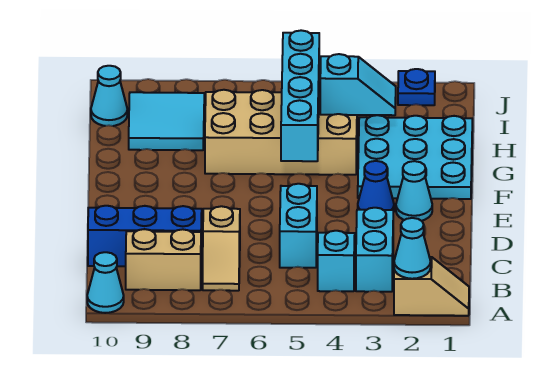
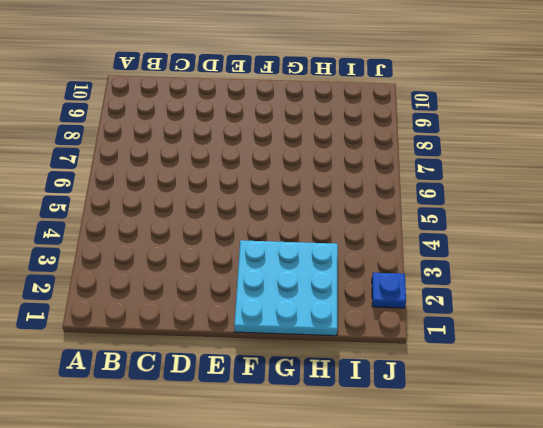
none -> tan slope A1:A2 level 1 top 2
none -> cyan cone A10 level 1
none -> cyan brick B3:C3 level 1

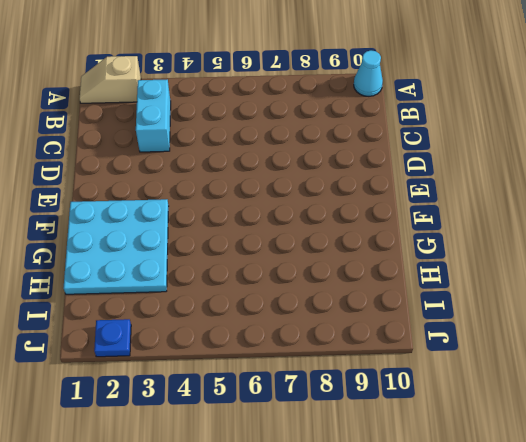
none -> cyan brick B4 level 1
none -> tan slope B7:C7 level 1 top C
none -> tan brick B8:B9 level 1

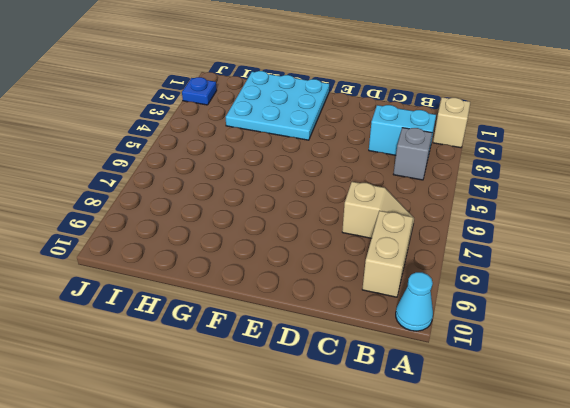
grey brick B4 level 1 -> cyan brick B4 level 1
none -> cyan brick C5:D5 level 1
none -> blue brick C8:C10 level 1
none -> cyan cone E2 level 1

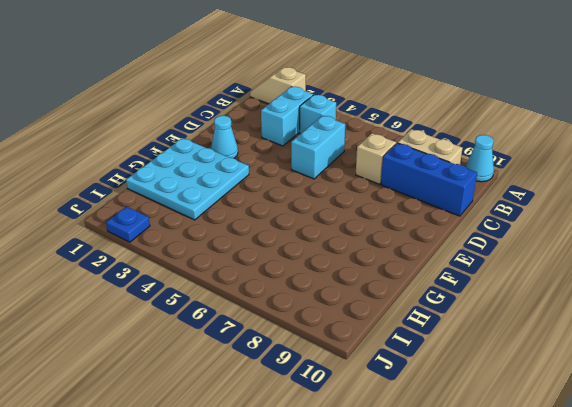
none -> blue cone E3 level 1
none -> tan brick G4:H7 level 1
none -> cyan tile H8:I9 level 1

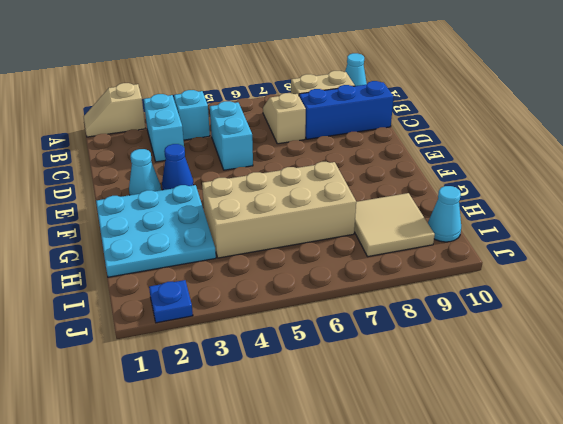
tan tile H8:I9 level 1 -> cyan tile H8:I9 level 1
none -> cyan cone A2 level 2
none -> cyan brick F5:I5 level 2
none -> cyan slope H3:H4 level 2 top 4

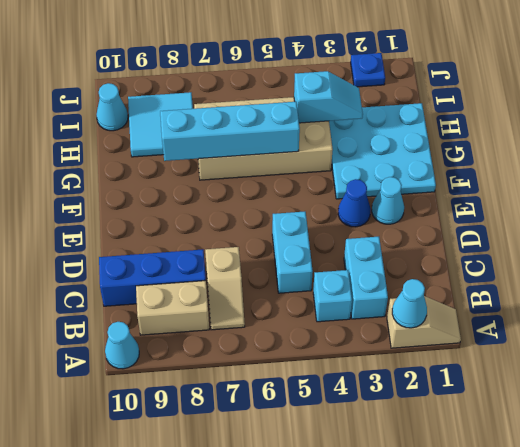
cyan brick G5:G8 level 2 -> cyan brick F5:I5 level 2

